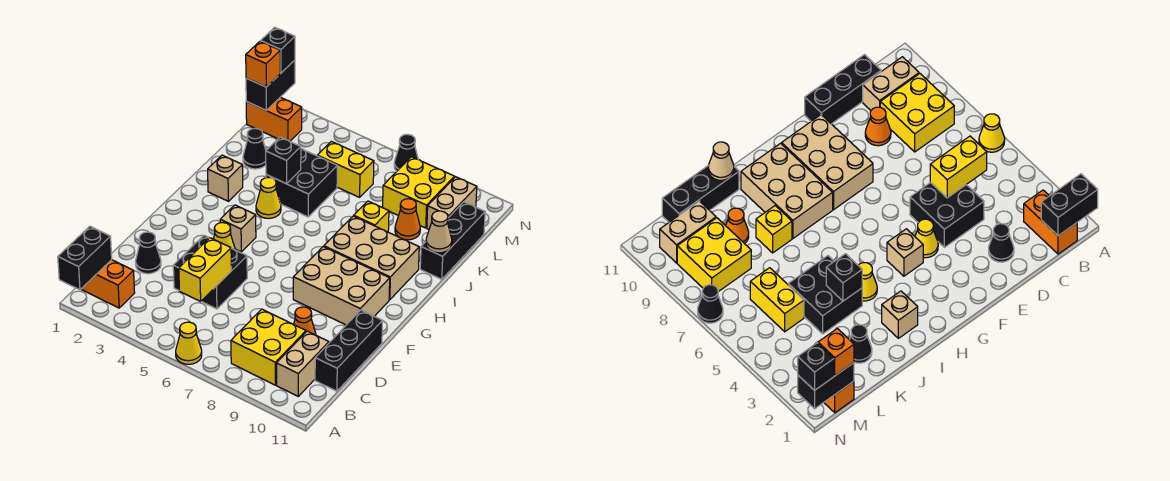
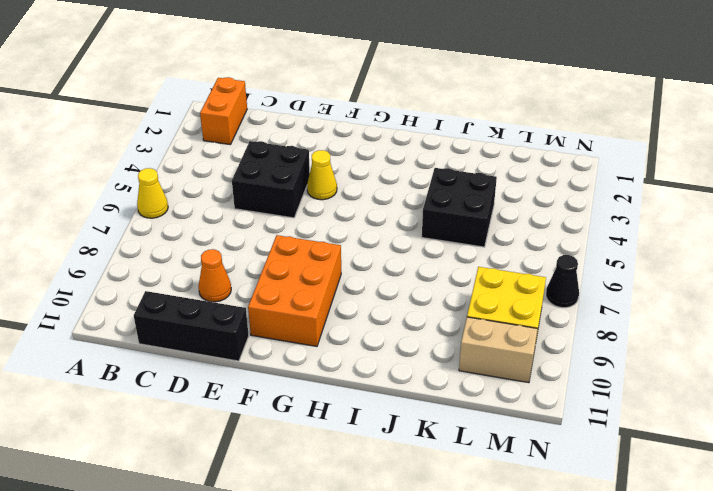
orange brick F8:G10 level 1 -> tan brick F8:G10 level 1
none -> yellow brick B8:C9 level 1
none -> tan brick B10:C10 level 1
none -> black cone D2 level 1
none -> tan brick G4 level 1

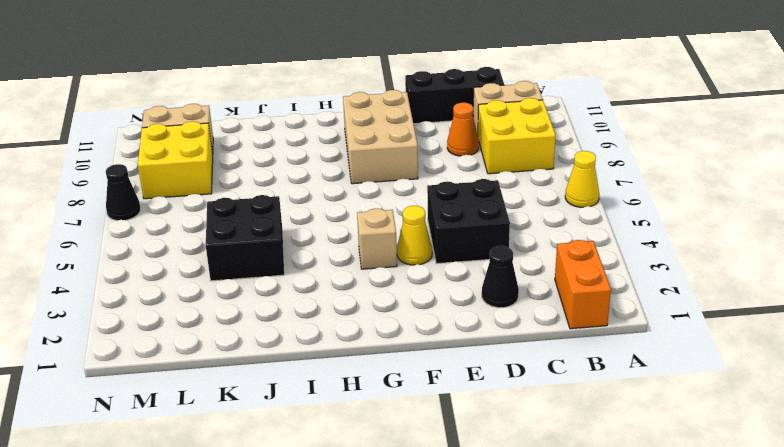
none -> tan brick H8:I10 level 1
none -> tan brick I2 level 1
none -> yellow cone I4 level 1
none -> yellow brick J8 level 1

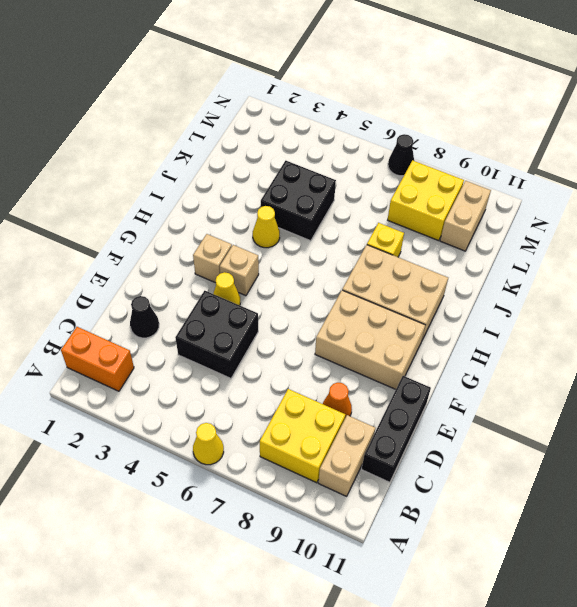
tan brick G3 level 1 -> tan brick I2 level 1
none -> black brick J11:L11 level 1
none -> black cone K2 level 1
none -> orange cone K9 level 1
none -> yellow brick L5:L6 level 1

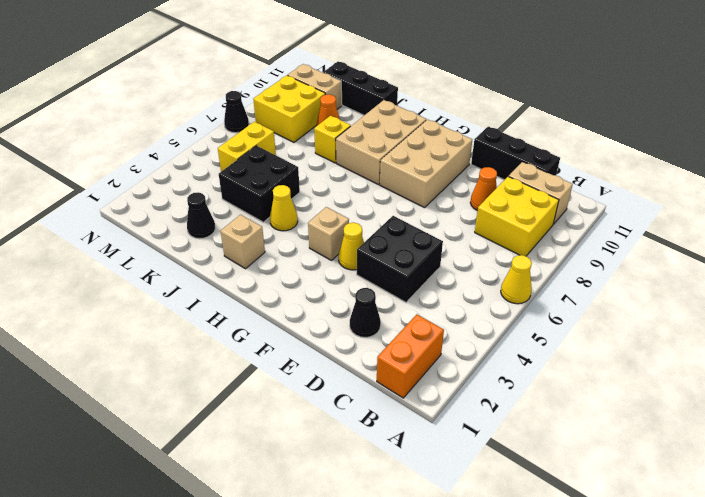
none -> orange brick M1:M2 level 1
none -> black brick A1:B1 level 2
none -> yellow brick C5:D5 level 2
none -> black brick J4 level 2

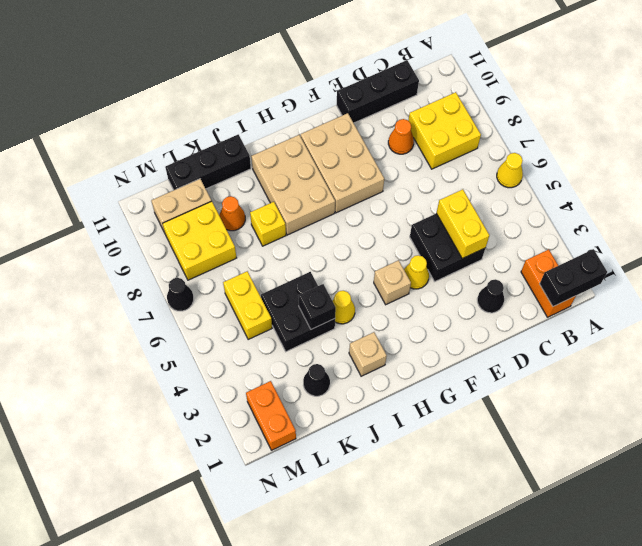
yellow brick D4:D5 level 2 -> yellow brick C5:D5 level 2
none -> tan brick B10:C10 level 1
none -> tan cone J11 level 2
none -> black brick M1:N1 level 2
none -> orange brick M1 level 3

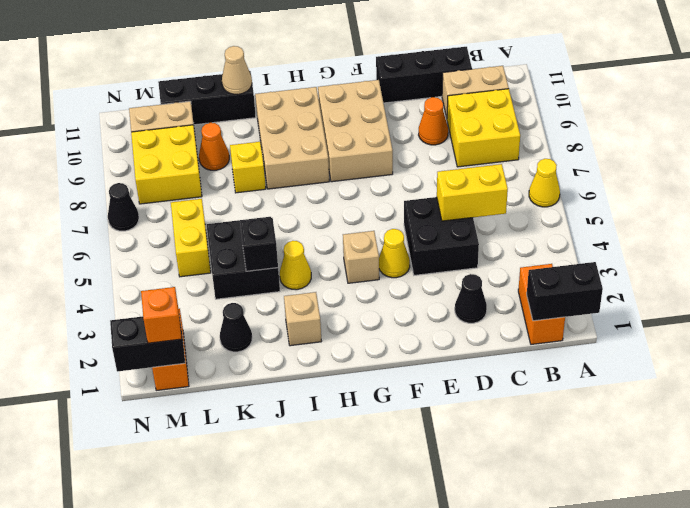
none -> black brick N1 level 3

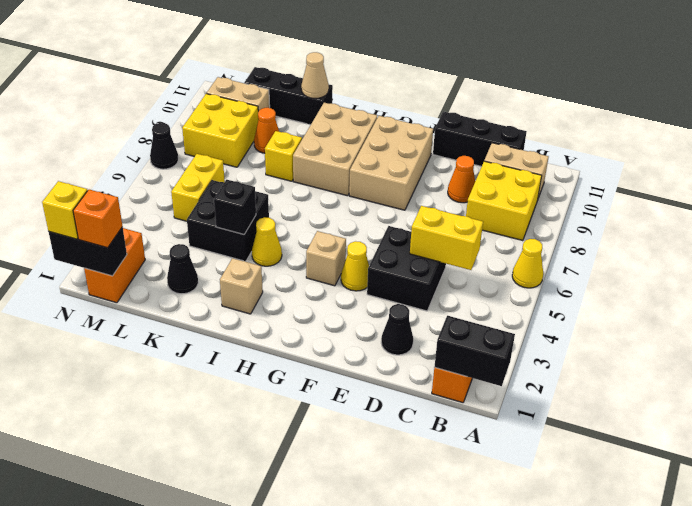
yellow brick N1 level 3 -> black brick N1 level 3

